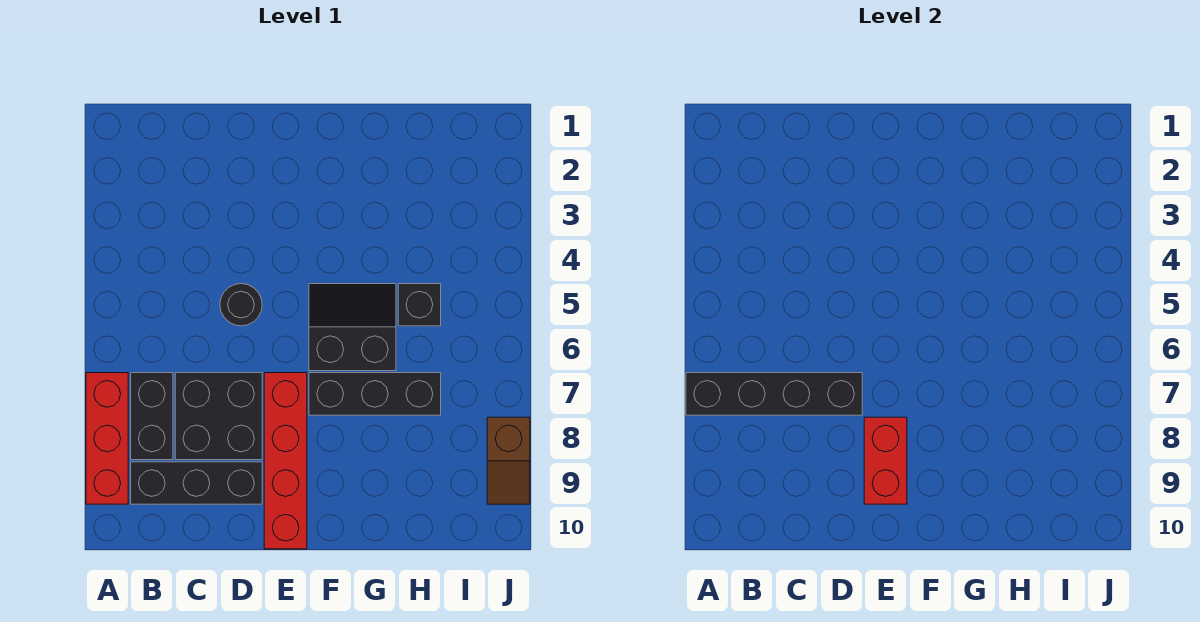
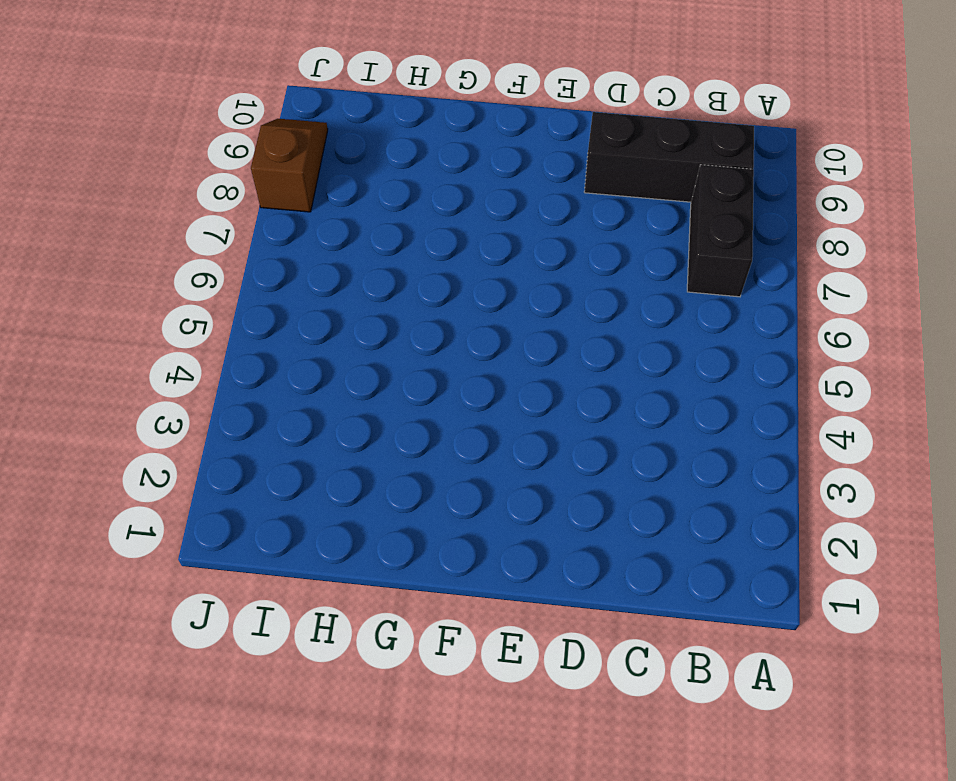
none -> red brick A7:A9 level 1
none -> black brick C7:D8 level 1
none -> black round brick D5 level 1

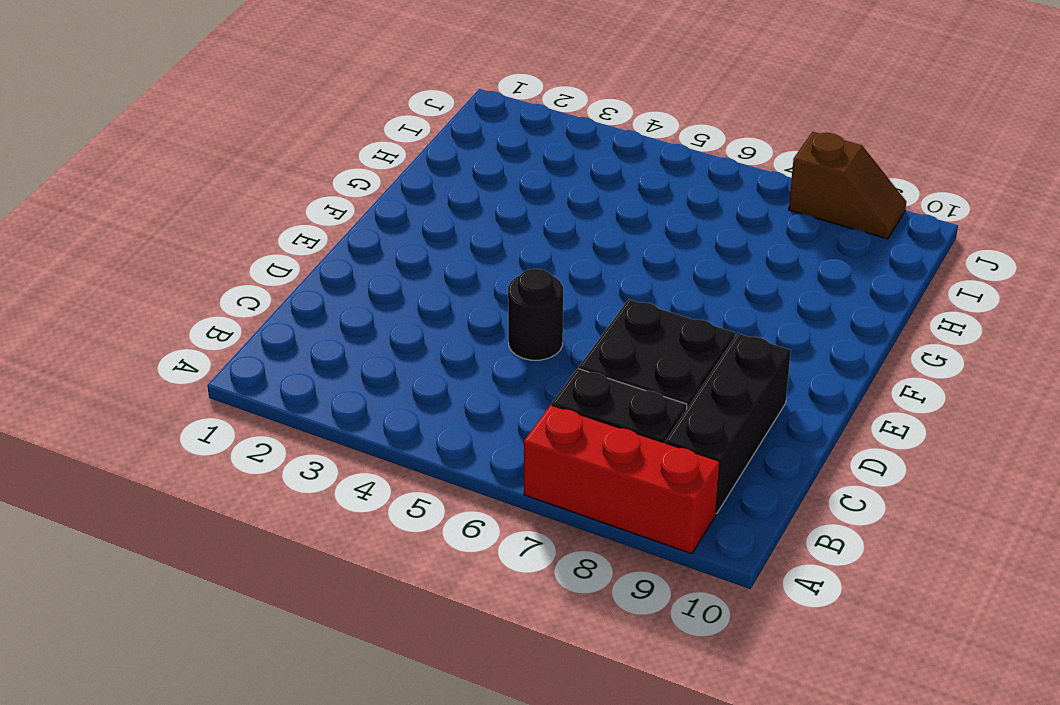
none -> red brick E7:E10 level 1
none -> black slope F5:G6 level 1 top 6
none -> black brick F7:H7 level 1

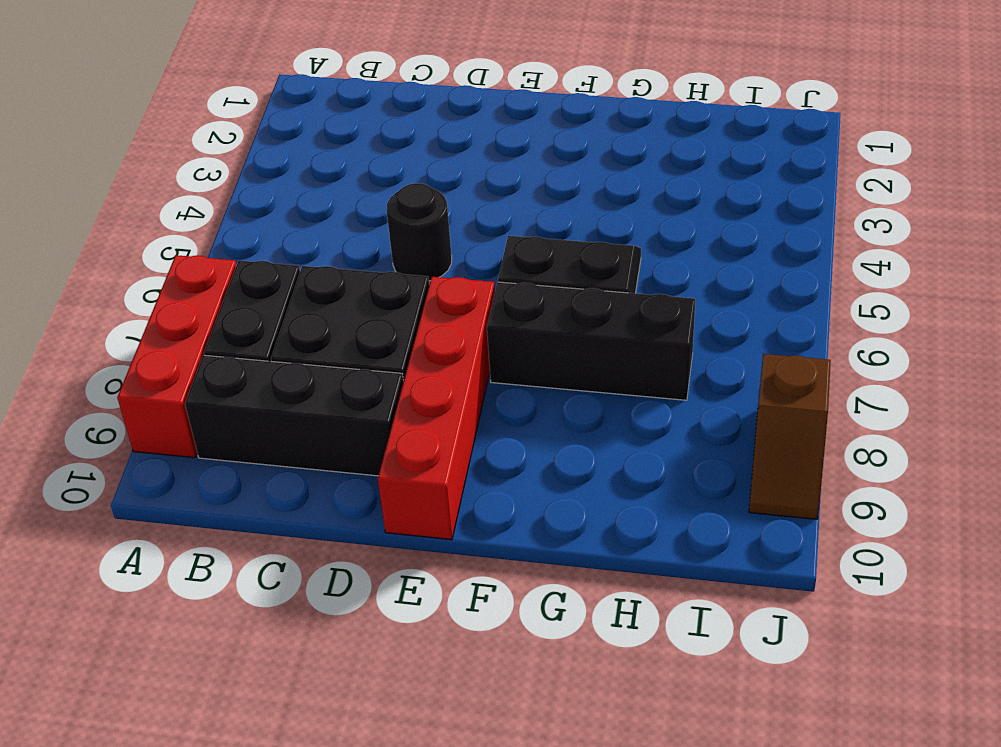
none -> black brick H5 level 1
none -> black brick A7:D7 level 2
none -> red brick E8:E9 level 2

